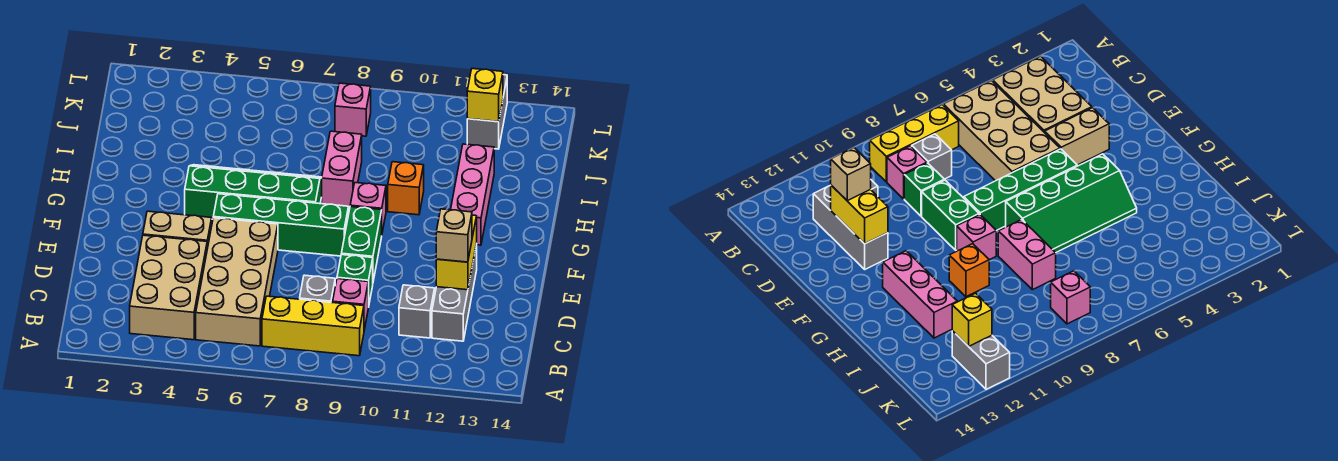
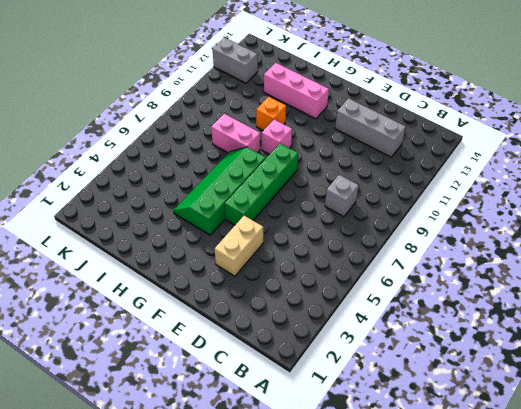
none -> tan brick B3:D4 level 1
none -> tan brick B5:E6 level 1
none -> yellow brick B7:B9 level 1

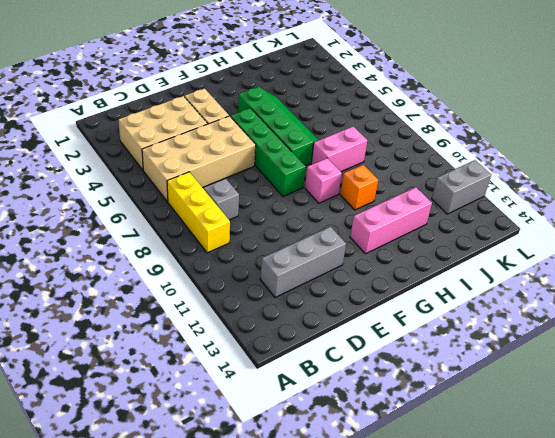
none -> pink brick C9 level 1
none -> grey brick C11 level 1
none -> green brick D9 level 1

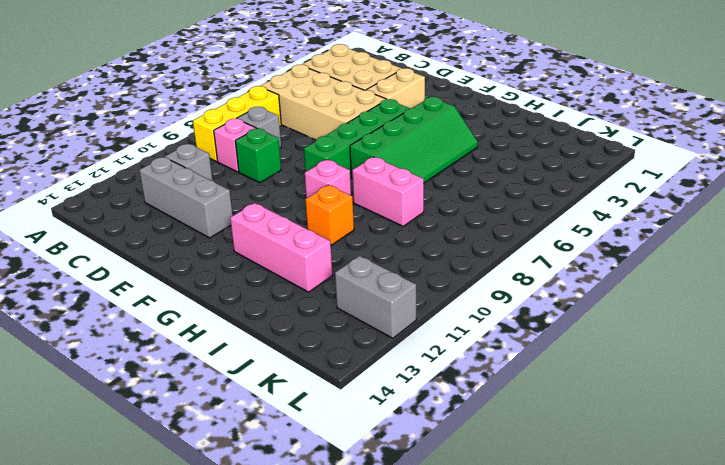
none -> green brick E9:F9 level 1
none -> pink brick K8 level 1
none -> yellow brick D12:E12 level 2

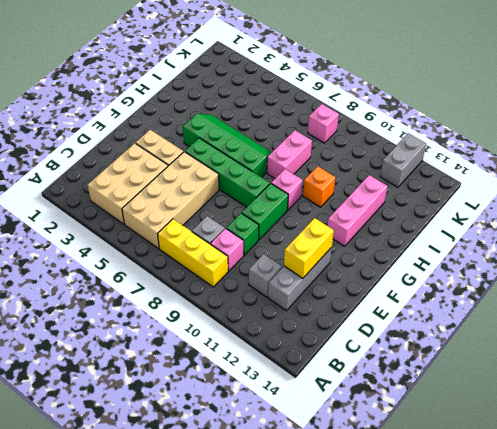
none -> yellow brick K12 level 2
none -> tan brick D12 level 3

